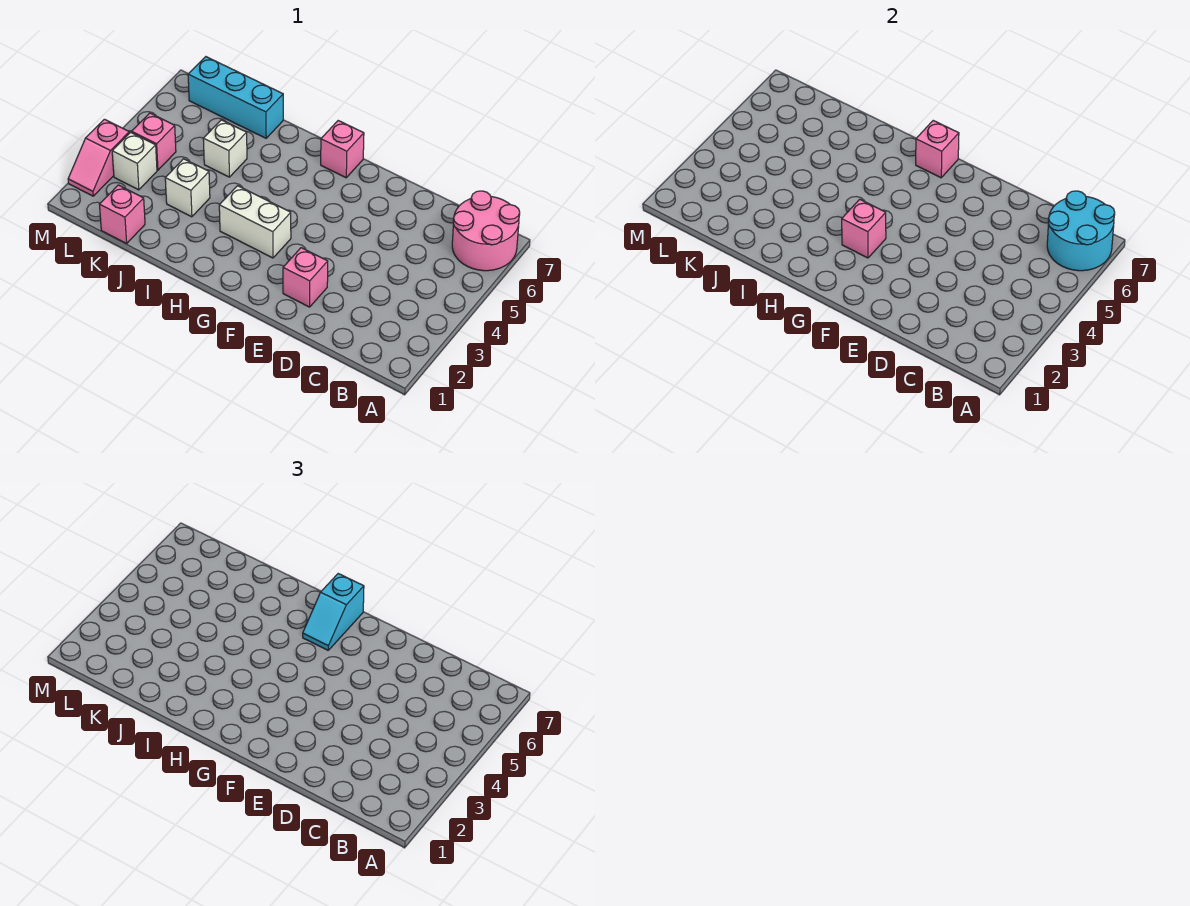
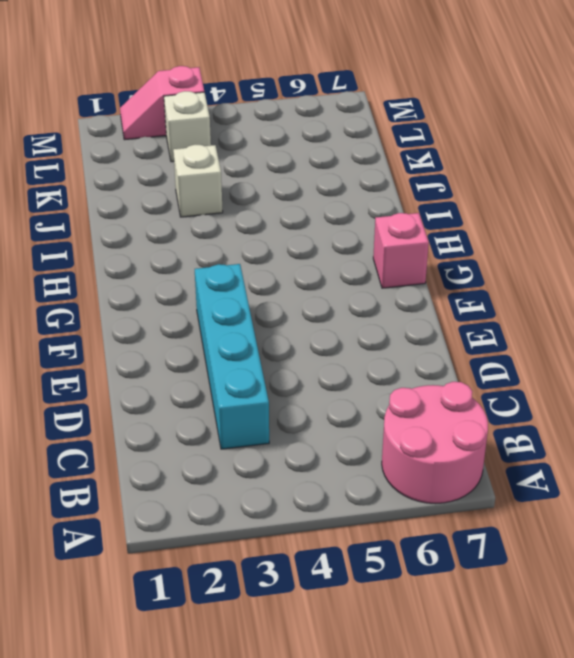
cyan brick C3:F3 level 1 -> none
none -> pink brick E2 level 1
none -> white brick G3:H3 level 1
none -> white brick J5 level 1

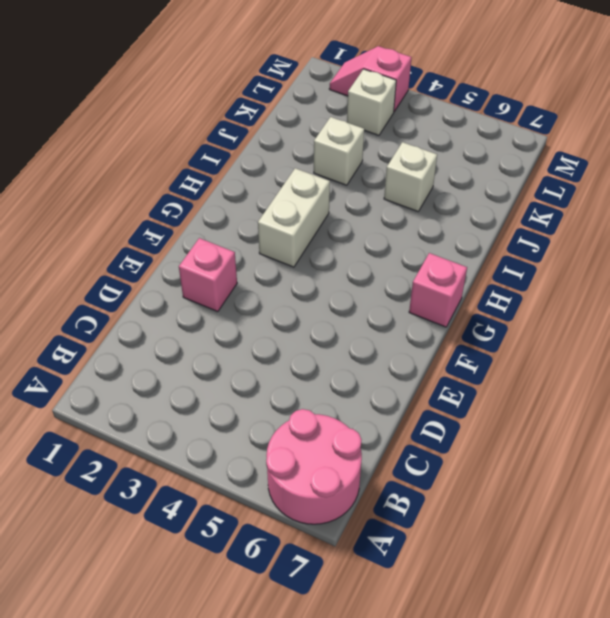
none -> cyan brick J7:L7 level 1
none -> pink brick K1 level 1
none -> pink brick L4 level 1

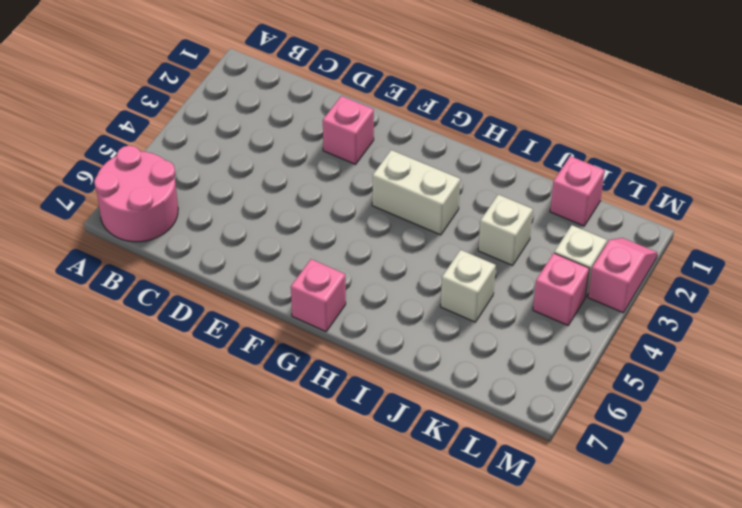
none -> cyan brick J7:L7 level 1
none -> cyan round brick A6:B7 level 2
none -> pink brick G3 level 2

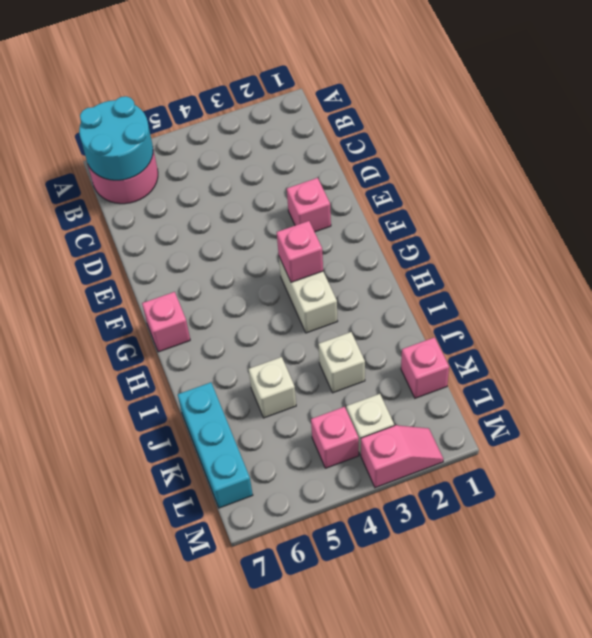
none -> pink brick G7 level 2
none -> cyan slope G6:G7 level 3 top 7

